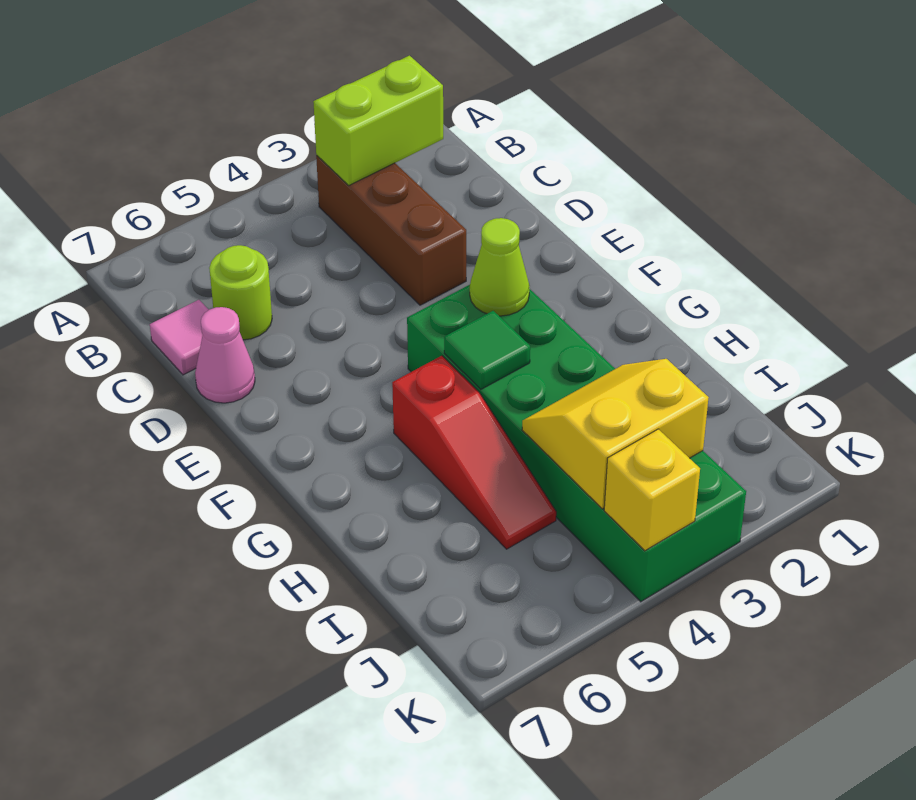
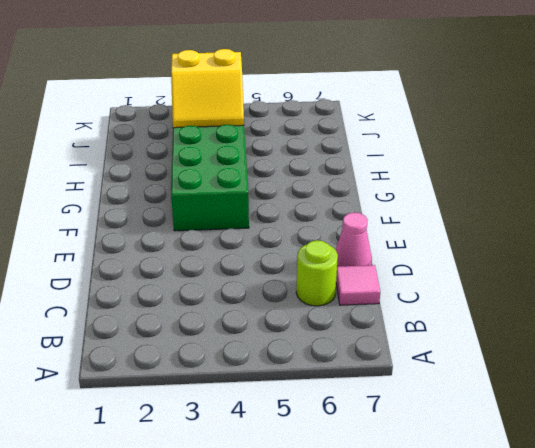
none -> brown brick B3:D3 level 1
none -> red slope G5:I5 level 1 top G

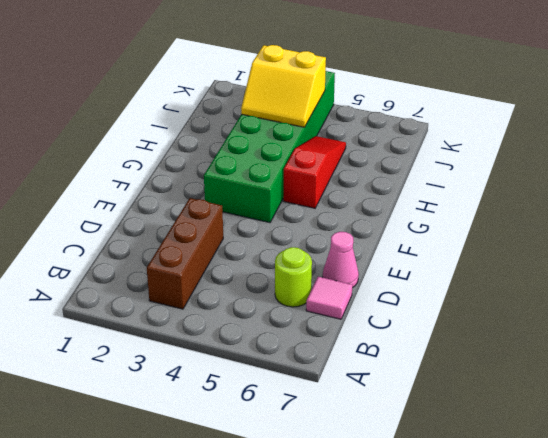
none -> lime brick B2:B3 level 2
none -> lime cone F3 level 2

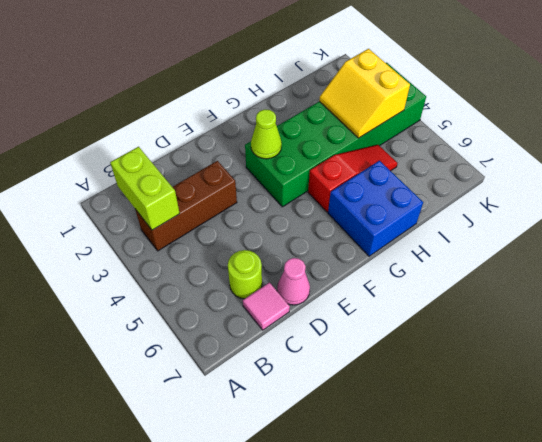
blue brick G6:H7 level 1 -> none
none -> green tile G4 level 2
none -> yellow brick K4 level 2

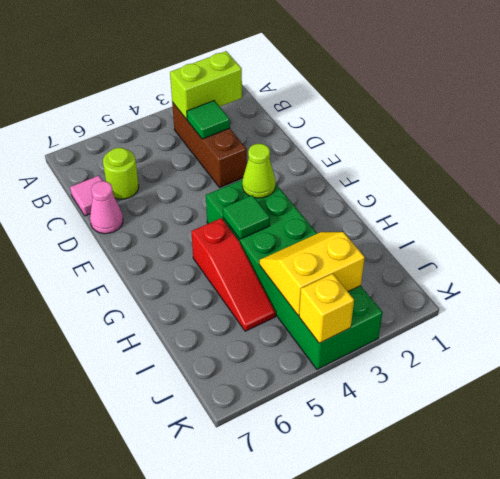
green tile C3 level 2 -> none

